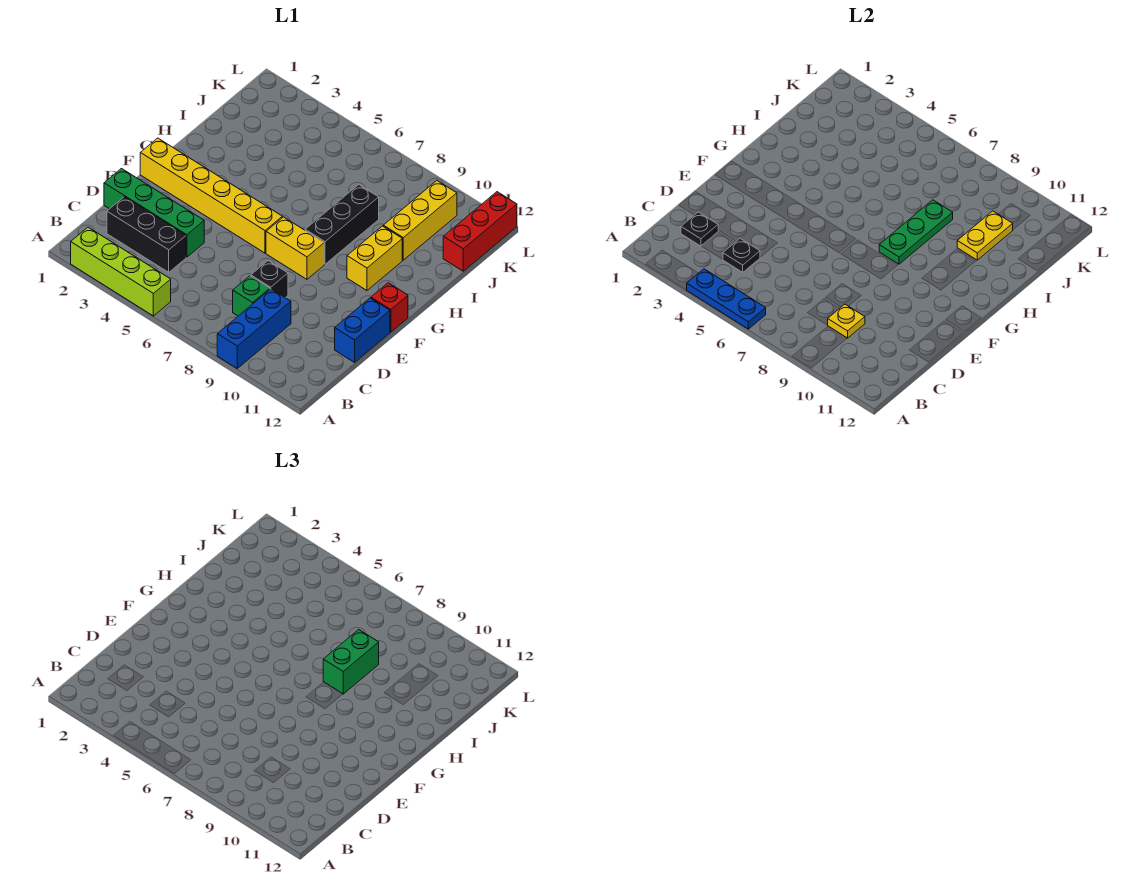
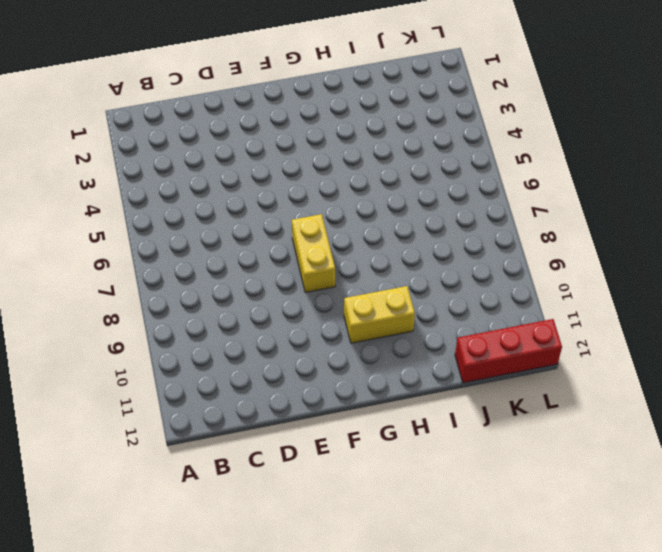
none -> lime brick A2:A5 level 1
none -> blue brick A9:C9 level 1
none -> black brick C2:C4 level 1

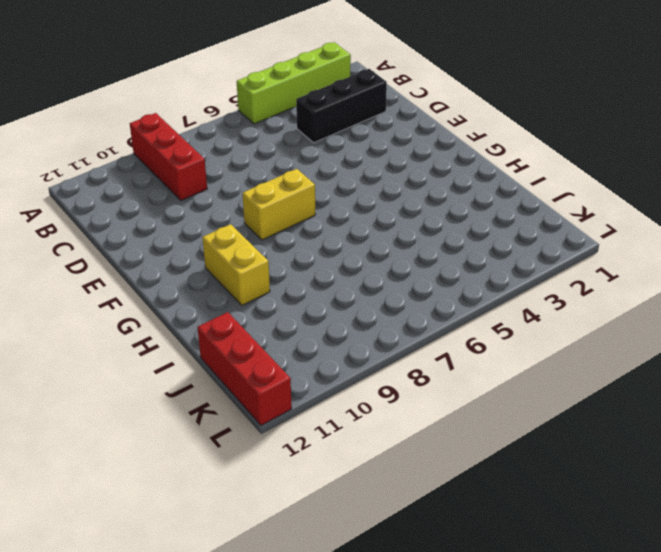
red brick A9:C9 level 1 -> blue brick A9:C9 level 1
none -> green brick C8 level 1
none -> green brick D1:D4 level 1
none -> black brick D8 level 1

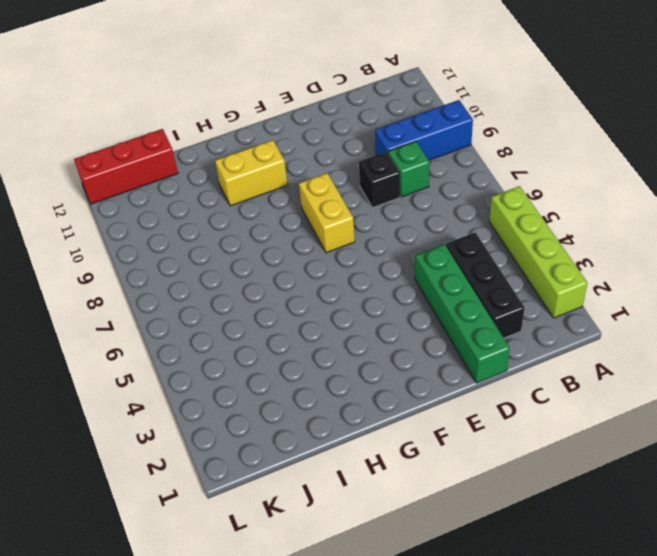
none -> blue brick D12:E12 level 1
none -> yellow brick F1:F6 level 1
none -> red brick F12 level 1

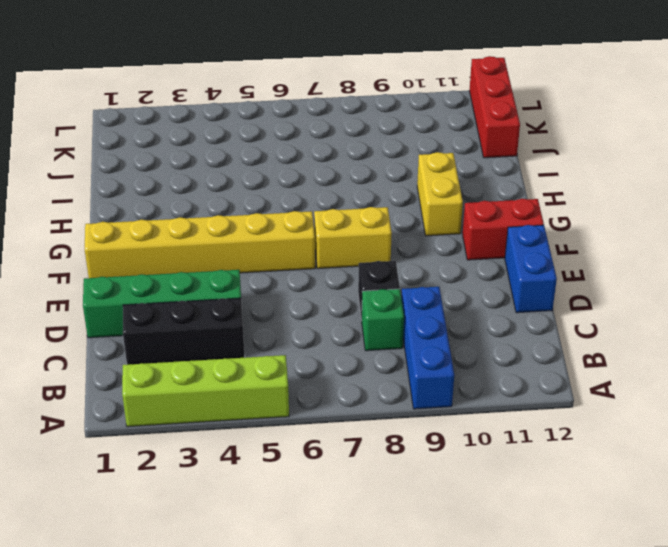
red brick F11:F12 level 1 -> red brick F12 level 1
none -> black brick G8:I8 level 1
none -> yellow brick I10:K10 level 1
none -> blue plate A4:A6 level 2

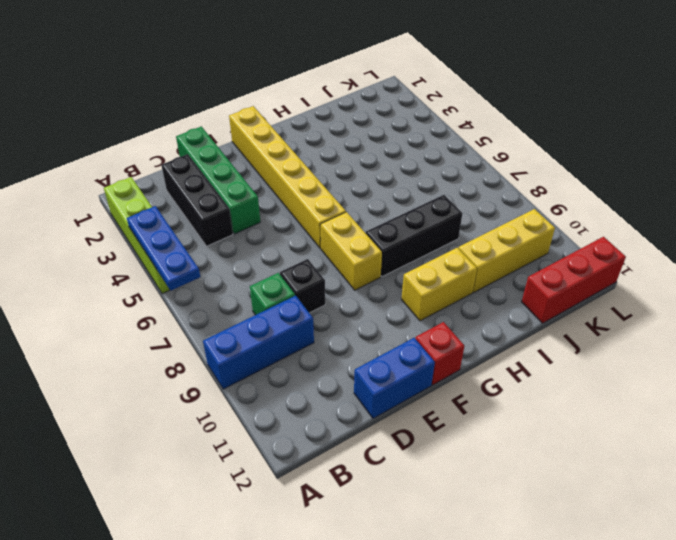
none -> black plate C2 level 2
none -> black plate C4 level 2
none -> yellow plate C9 level 2

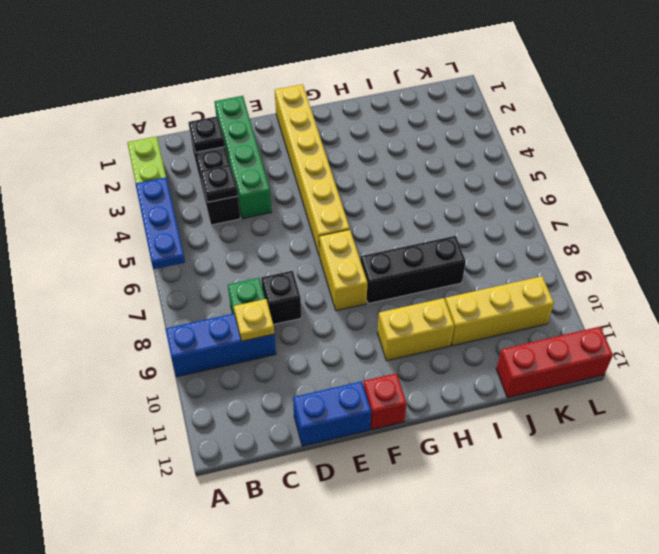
none -> green plate G8:I8 level 2
none -> yellow plate I10:J10 level 2
none -> green brick H8:I8 level 3

